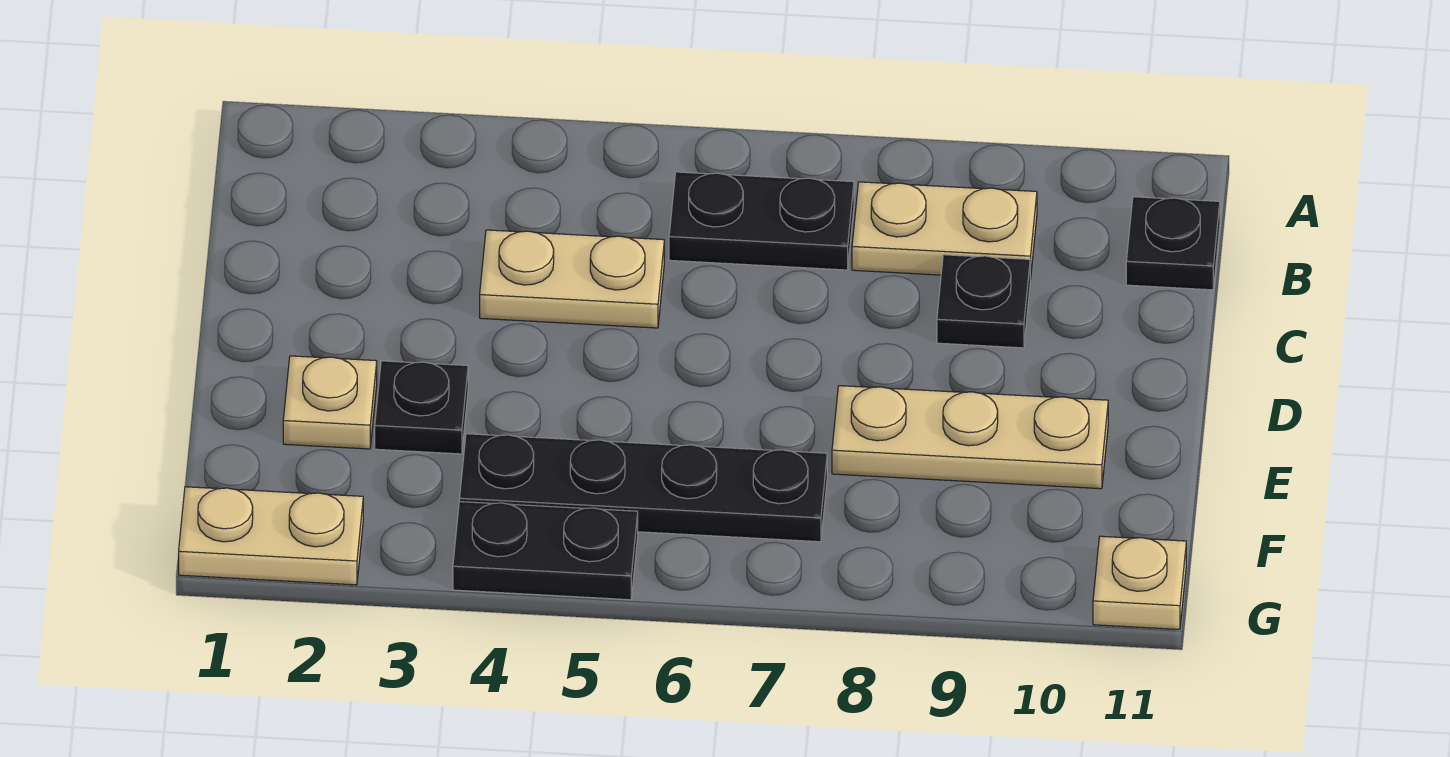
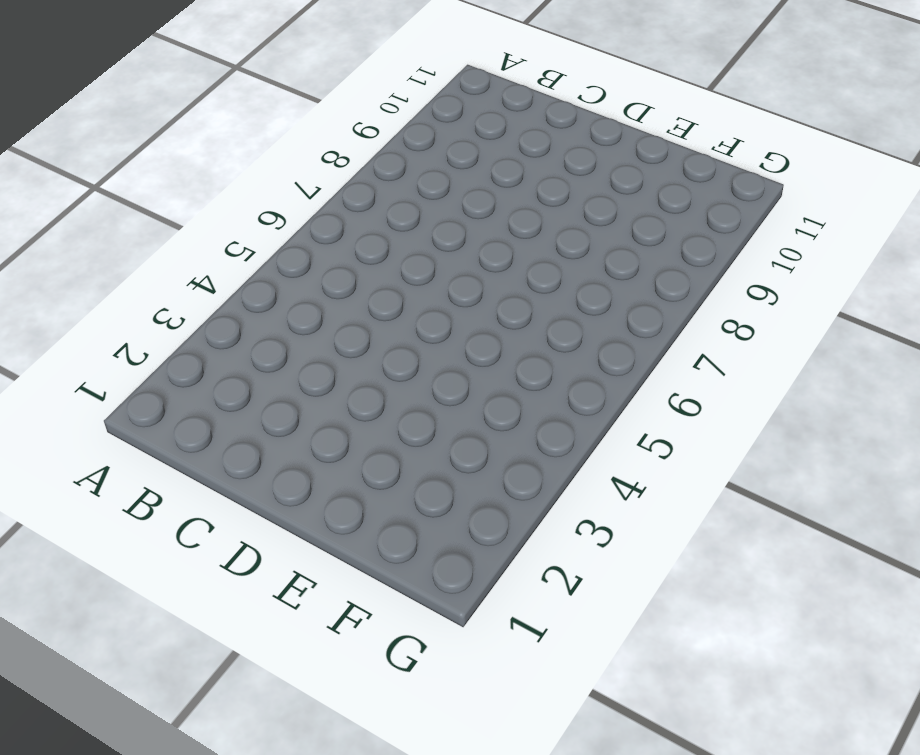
none -> black plate B6:B7 level 1
none -> tan plate B8:B9 level 1
none -> black plate B11 level 1

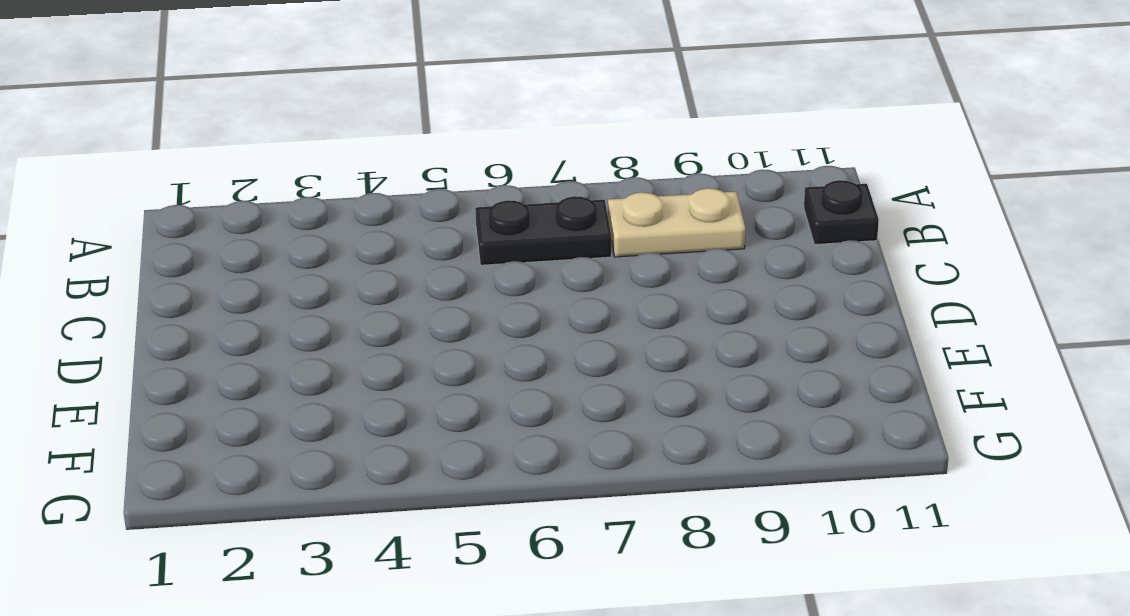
none -> tan plate C4:C5 level 1
none -> black plate C9 level 1
none -> tan plate E2 level 1

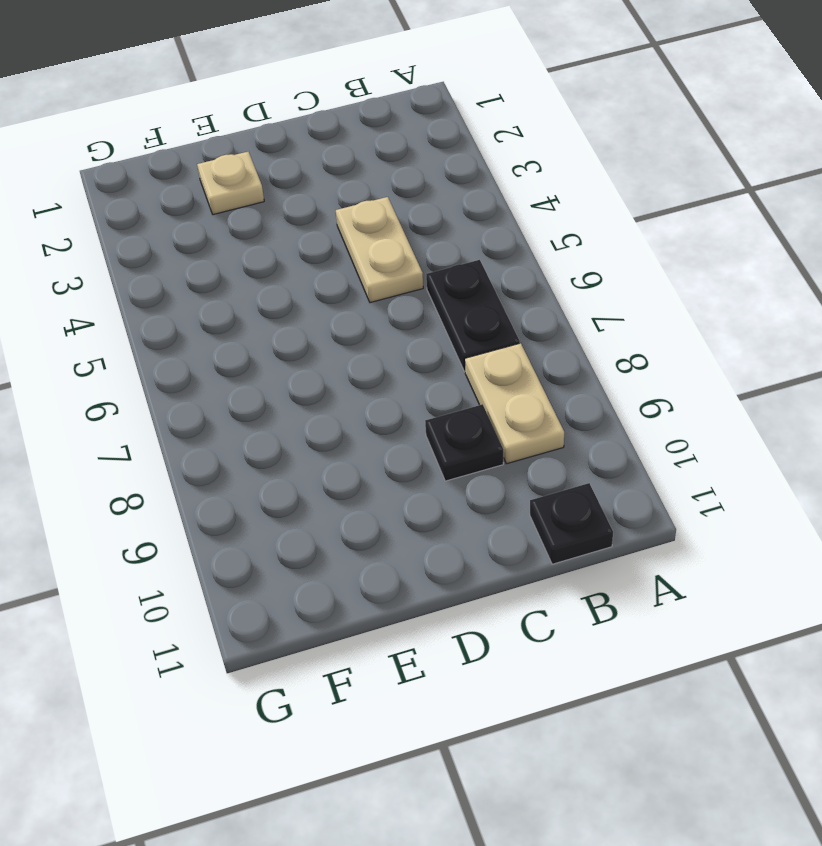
none -> black plate E3 level 1
none -> tan plate E8:E10 level 1
none -> black plate F4:F7 level 1

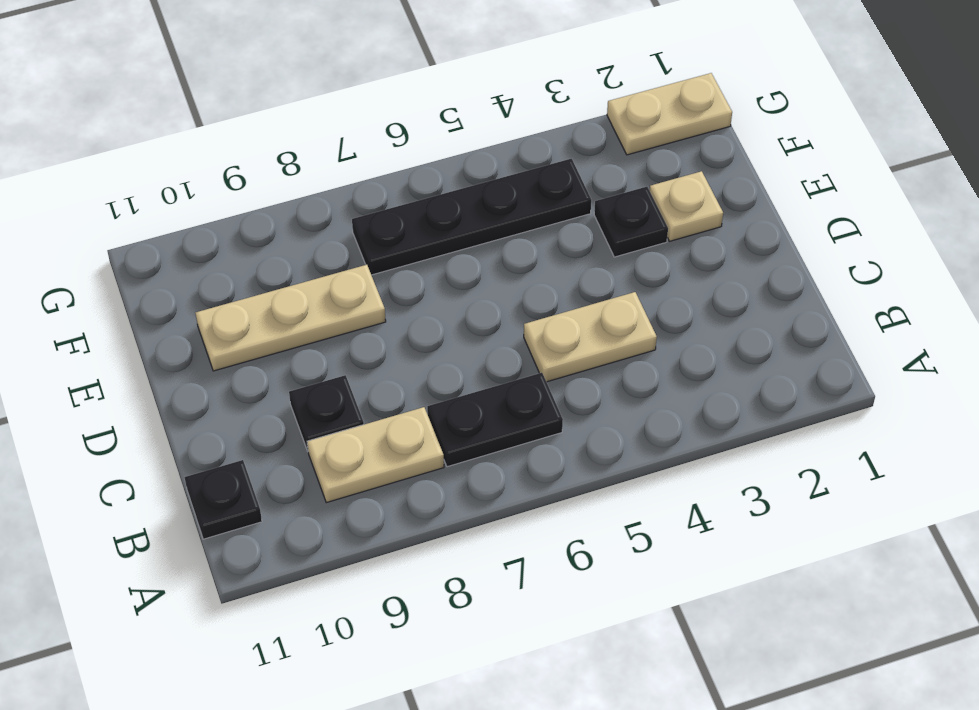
none -> black plate G4:G5 level 1
none -> tan plate G11 level 1

